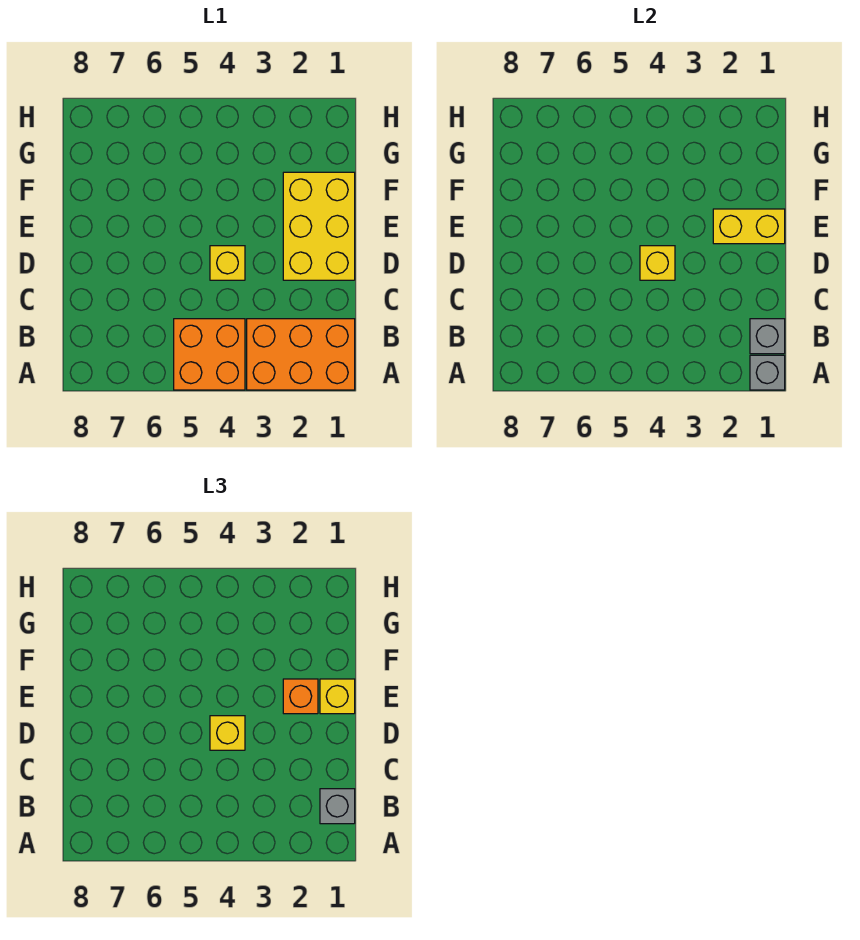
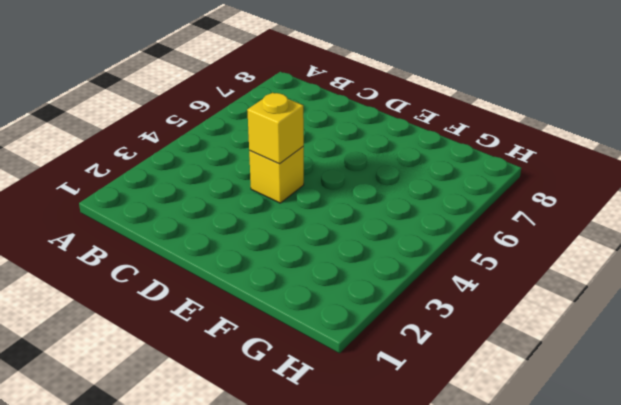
none -> orange brick A1:B3 level 1
none -> orange brick A4:B5 level 1
none -> yellow brick D1:F2 level 1

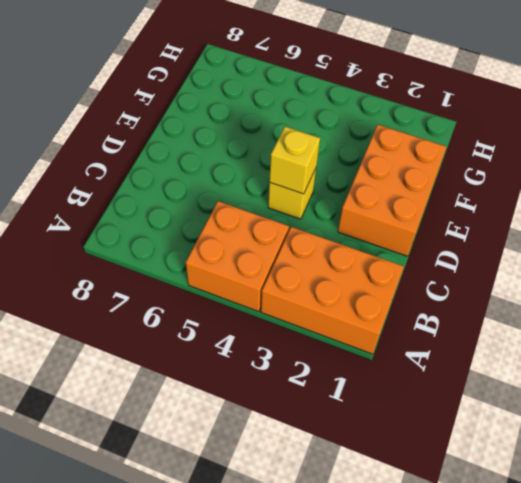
orange brick D1:F2 level 1 -> yellow brick D1:F2 level 1
none -> grey brick A1 level 2
none -> grey brick B1 level 2
none -> yellow brick E1:E2 level 2

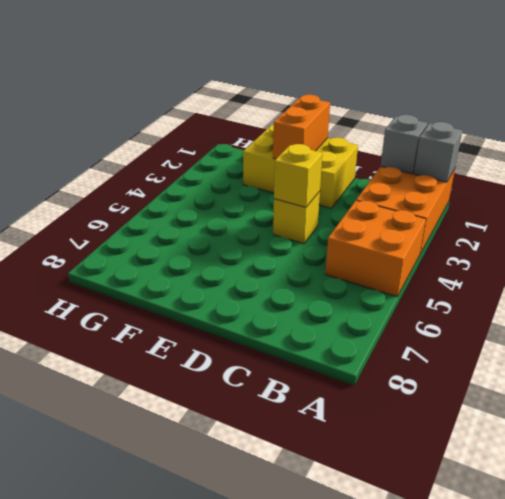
orange brick E1:E2 level 2 -> yellow brick E1:E2 level 2
none -> grey brick B1 level 3
none -> yellow brick D4 level 3
none -> yellow brick E1 level 3

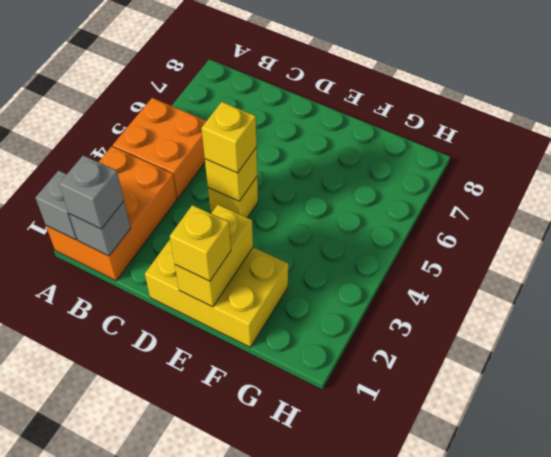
none -> orange brick E2 level 3

